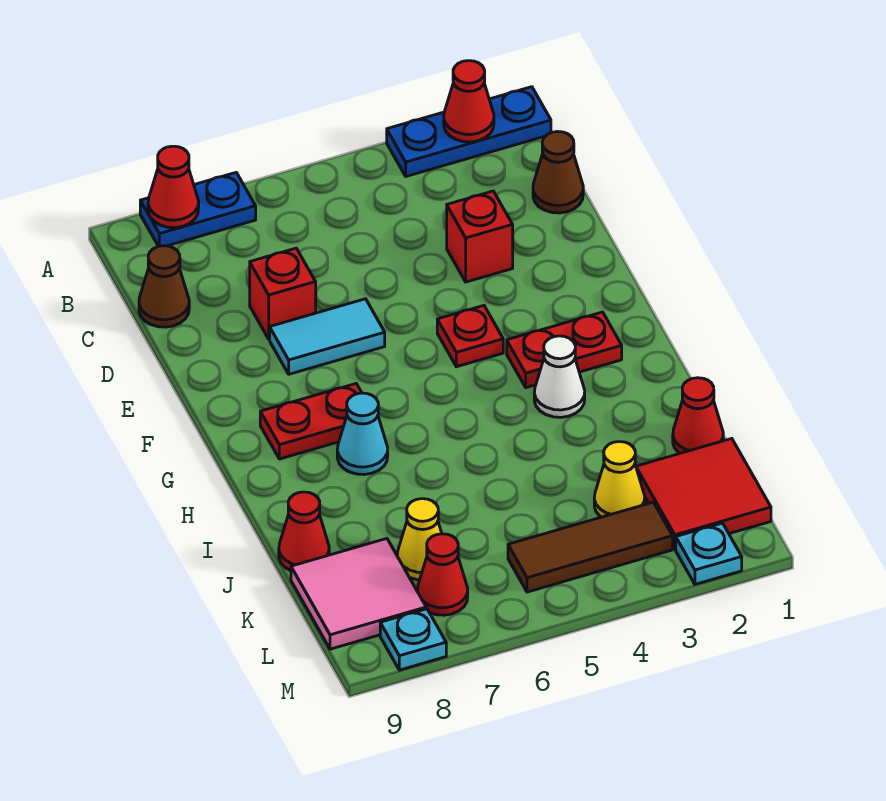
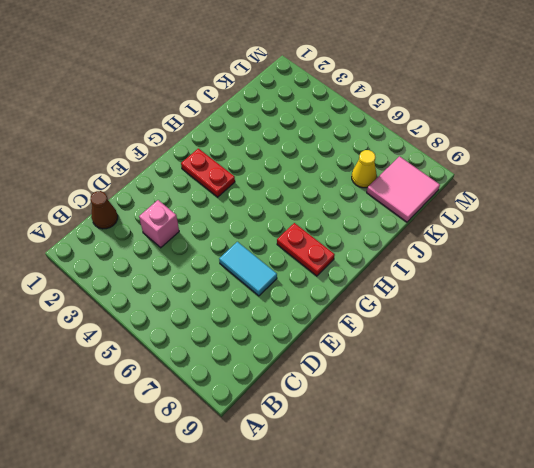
pink brick D3 level 1 -> red brick D3 level 1
none -> blue plate A1:A3 level 1
none -> blue plate A7:A8 level 1
none -> brown cone C9 level 1

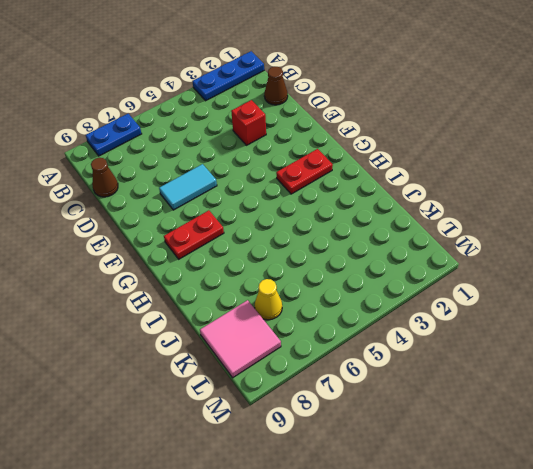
none -> red brick D7 level 1
none -> red plate F4 level 1
none -> white cone H3 level 1

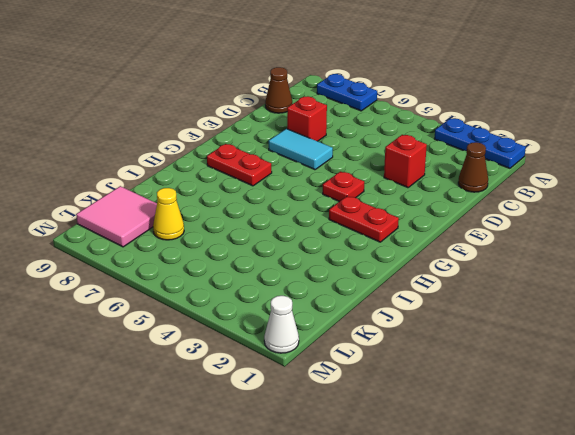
white cone M1 level 1 -> white cone H3 level 1
none -> cyan cone H7 level 1
none -> red cone J1 level 1
none -> red cone J9 level 1

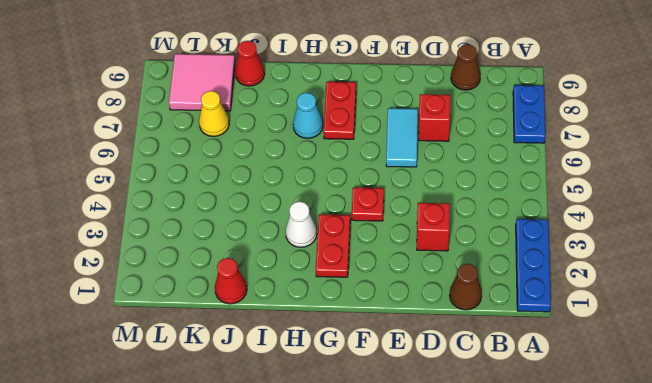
none -> red tile K1:L2 level 1
none -> yellow cone K3 level 1
none -> brown tile L3:L5 level 1

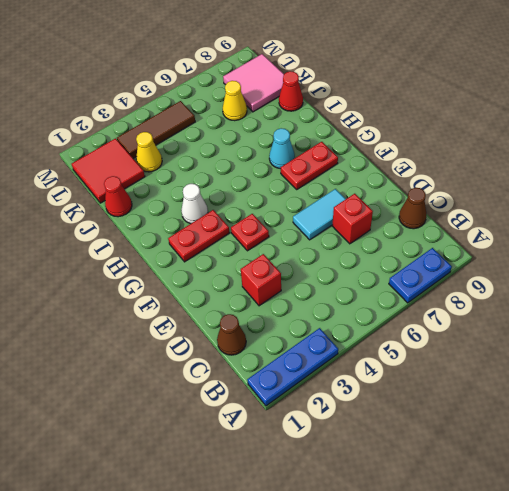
none -> red cone L7 level 1
none -> cyan plate M2 level 1
none -> cyan plate M8 level 1

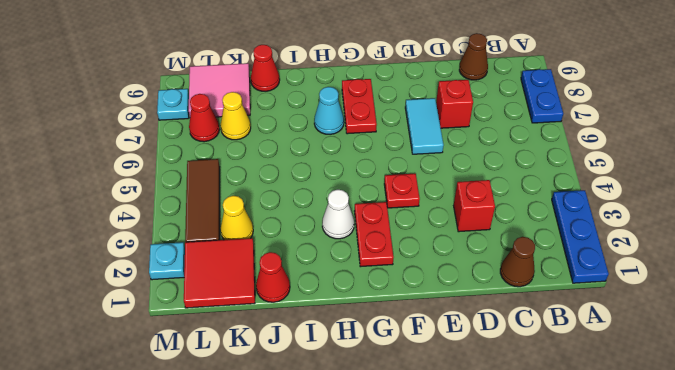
none -> red cone A2 level 2
none -> red cone A8 level 2

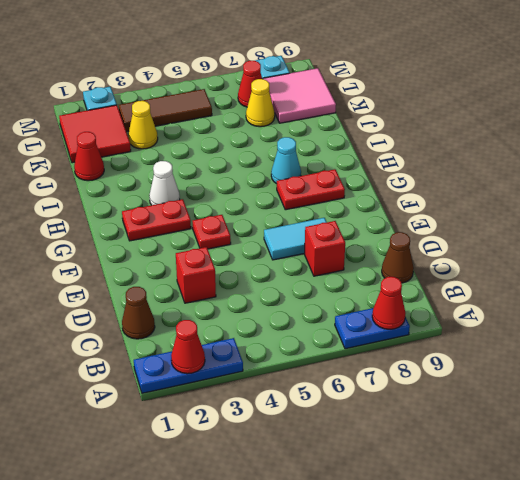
none -> red cone J9 level 1

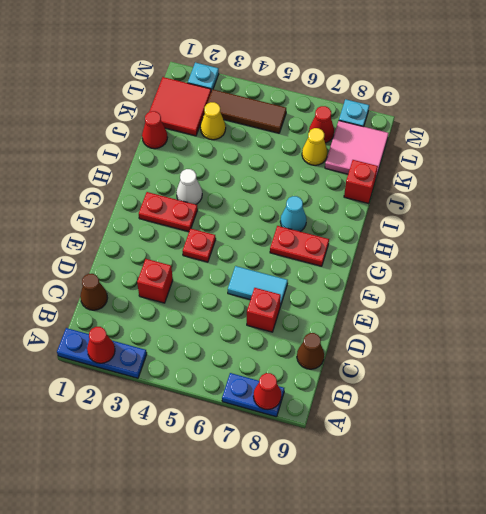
red brick J9 level 1 -> red cone J9 level 1

